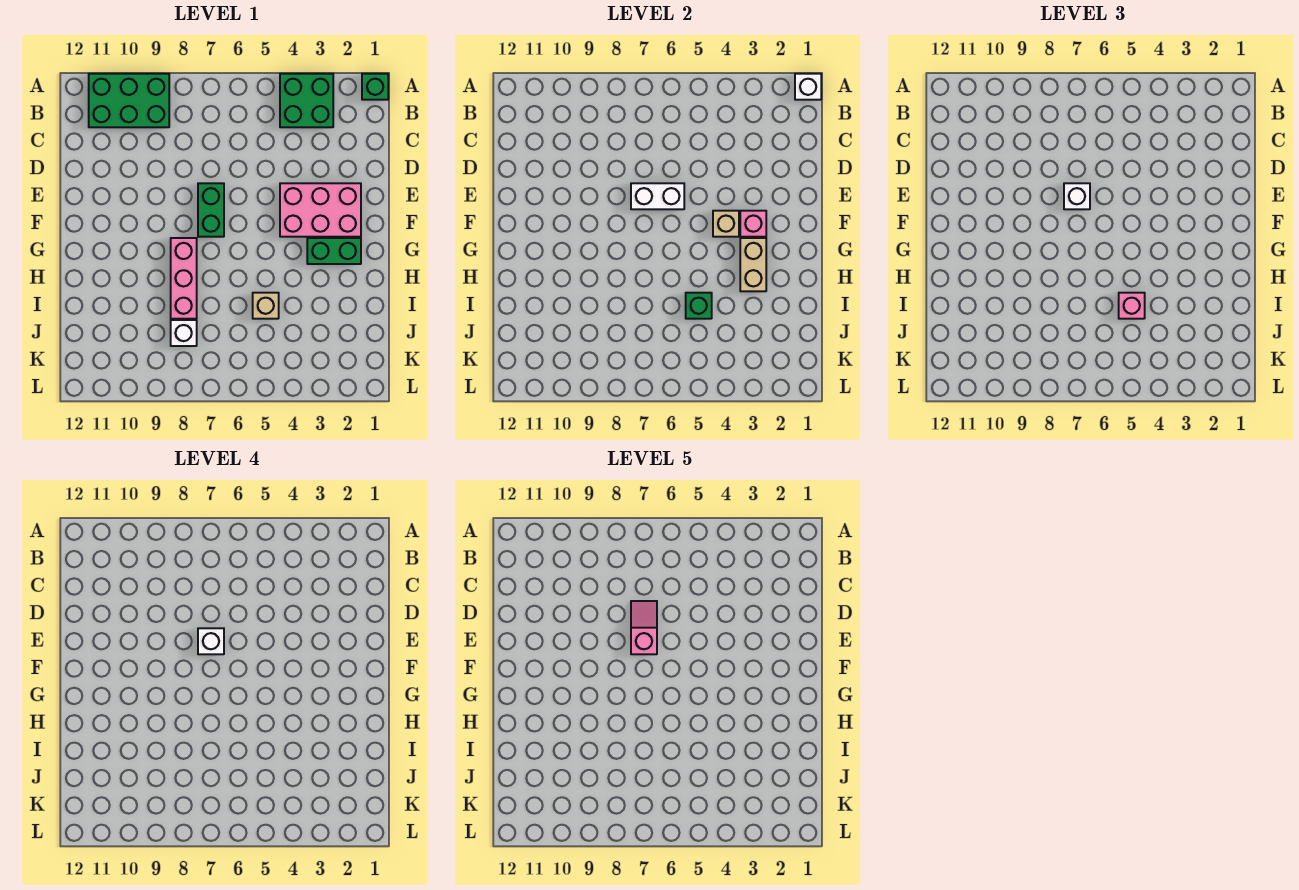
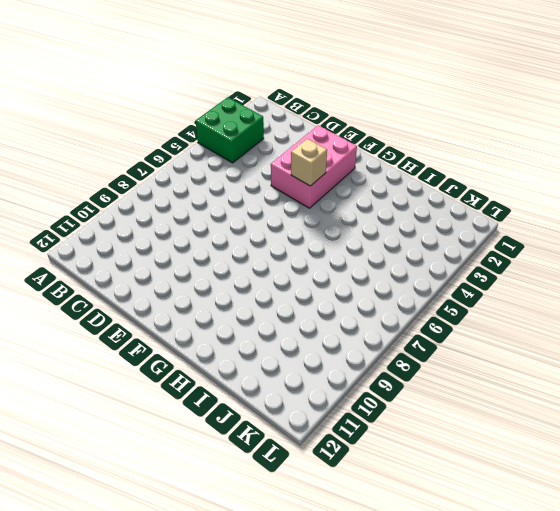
none -> green brick A1 level 1
none -> green brick A9:B11 level 1
none -> green brick E7:F7 level 1

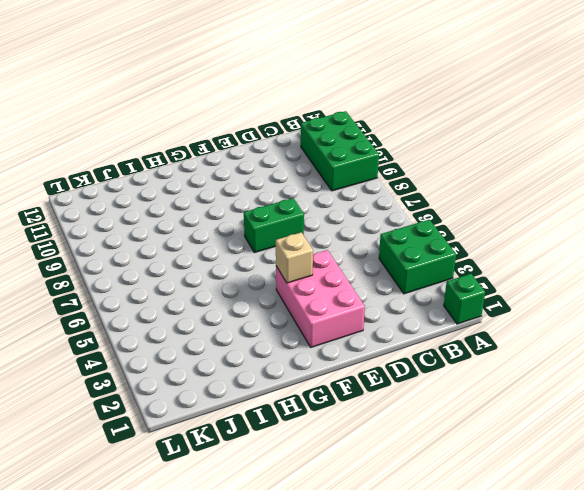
none -> green brick G2:G3 level 1
none -> pink brick G8:I8 level 1
none -> tan brick I5 level 1

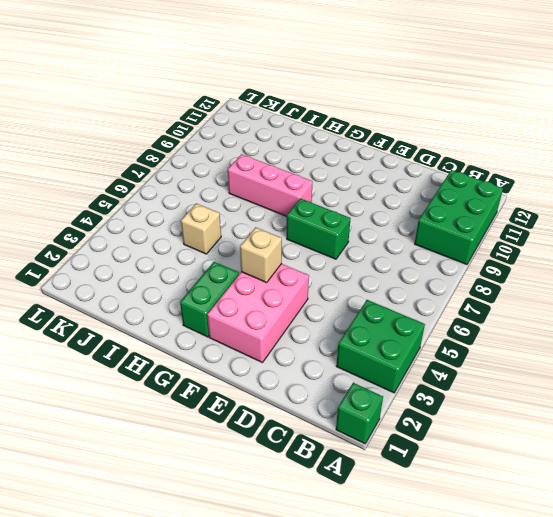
none -> white brick J8 level 1
none -> white brick A1 level 2
none -> white brick E6:E7 level 2

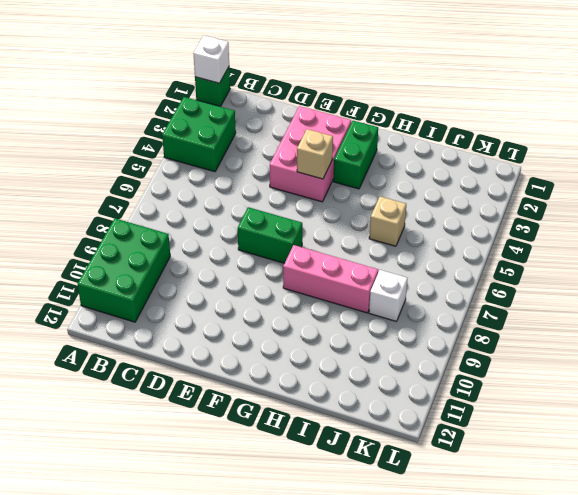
none -> white brick E6:E7 level 2
none -> pink brick F3 level 2
none -> tan brick G3:H3 level 2

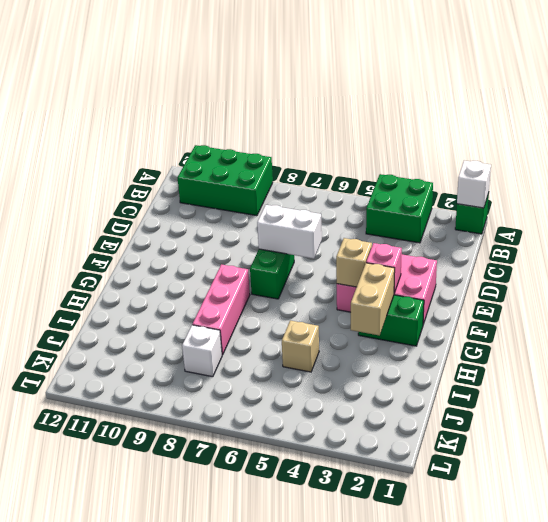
none -> green brick I5 level 2
none -> white brick E7 level 3
none -> pink brick I5 level 3

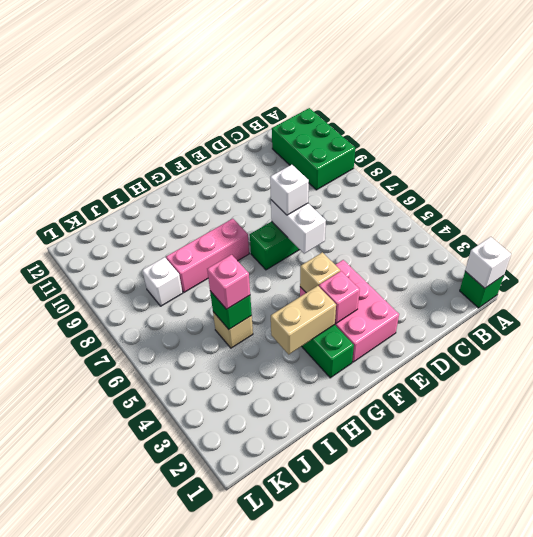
none -> green brick A3:B4 level 1
none -> white brick E7 level 4
none -> pink slope D7:E7 level 5 top E

